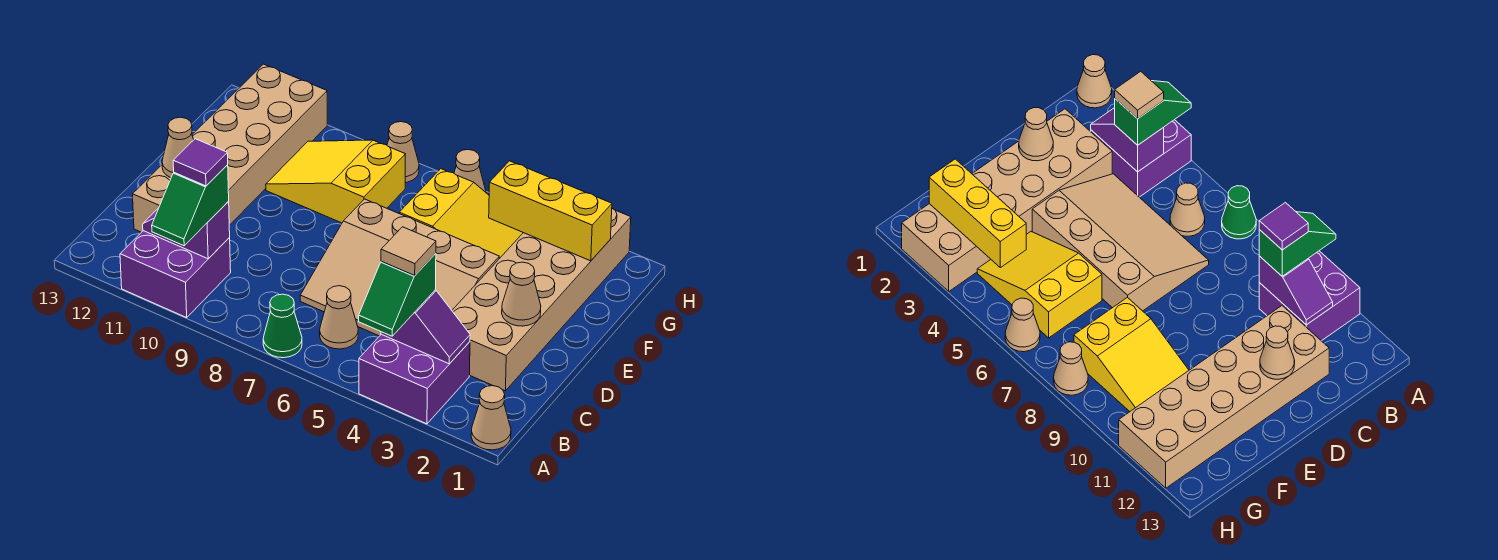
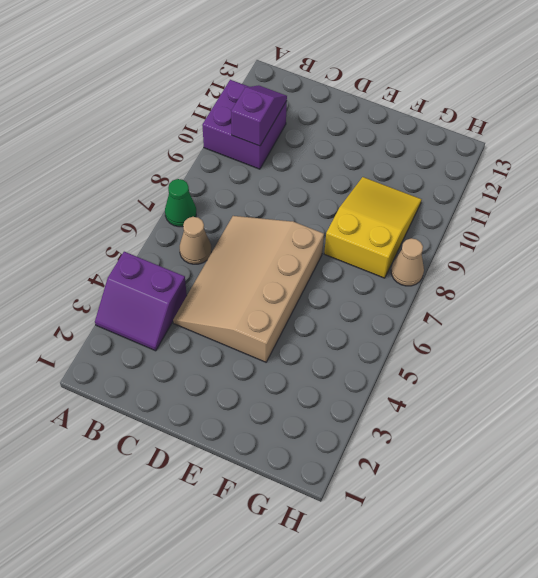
purple slope A3:B4 level 1 top 4 -> purple brick A3:B4 level 1
none -> tan cone A1 level 1
none -> tan brick C2:H3 level 1
none -> tan brick C11:H12 level 1

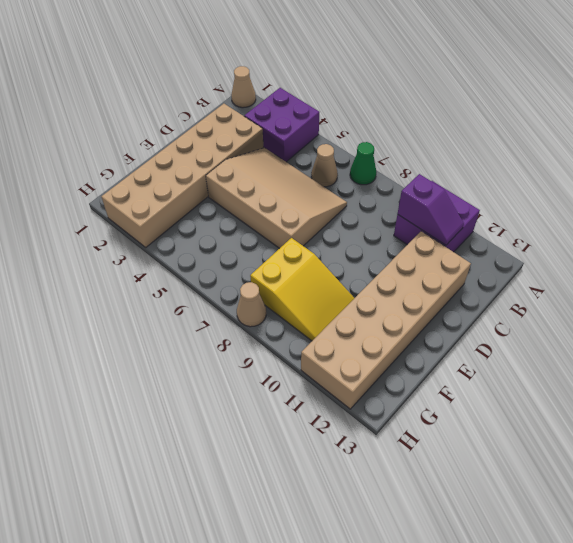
none -> yellow slope F4:G6 level 1 top 6
none -> tan cone H6 level 1
none -> purple slope B3:B4 level 2 top 4

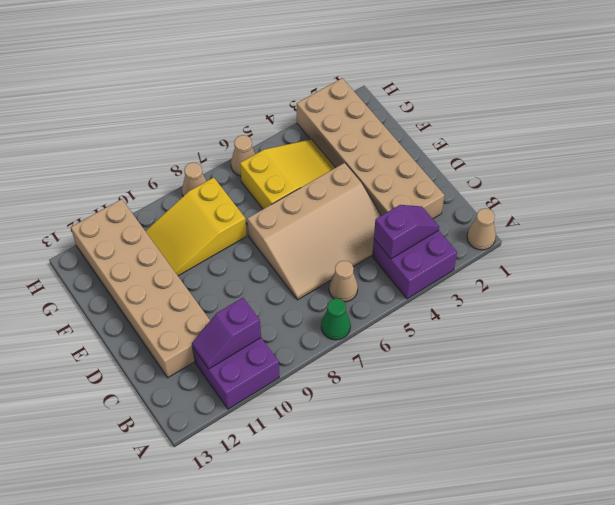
none -> tan cone D2 level 2
none -> tan cone D12 level 2
none -> yellow brick G2:G4 level 2

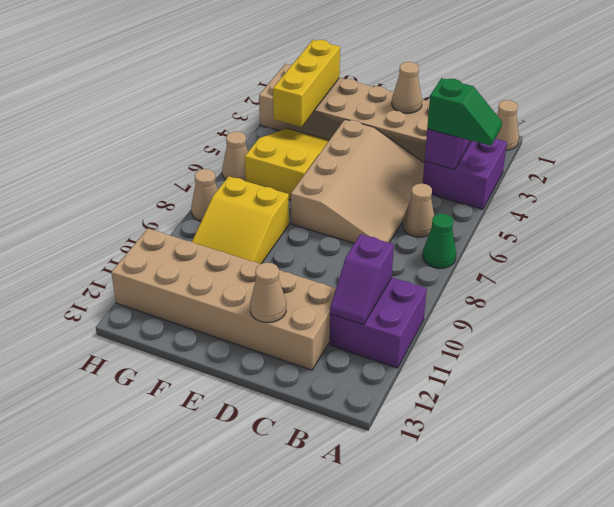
none -> green slope A10:B10 level 3 top B
none -> tan tile B4 level 4
none -> purple tile B10 level 4

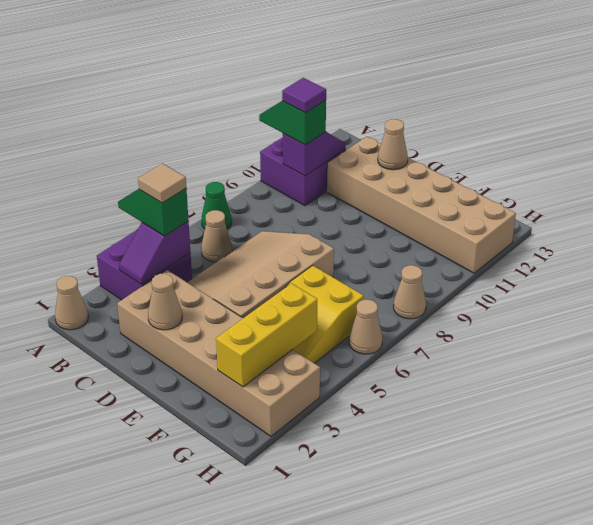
none -> yellow slope F8:G10 level 1 top 8

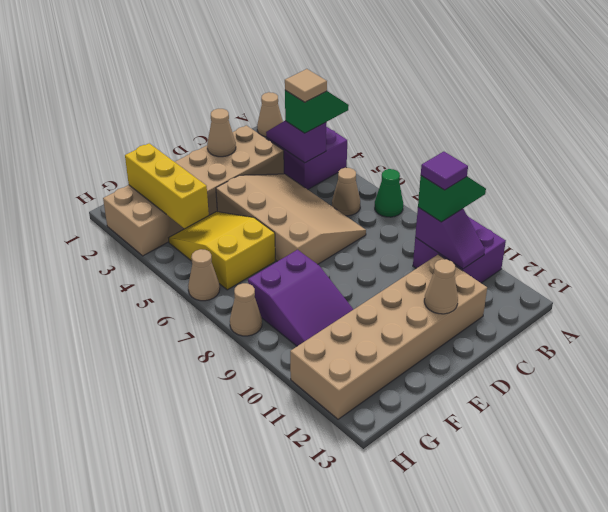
purple slope F8:G10 level 1 top 8 -> yellow slope F8:G10 level 1 top 8

